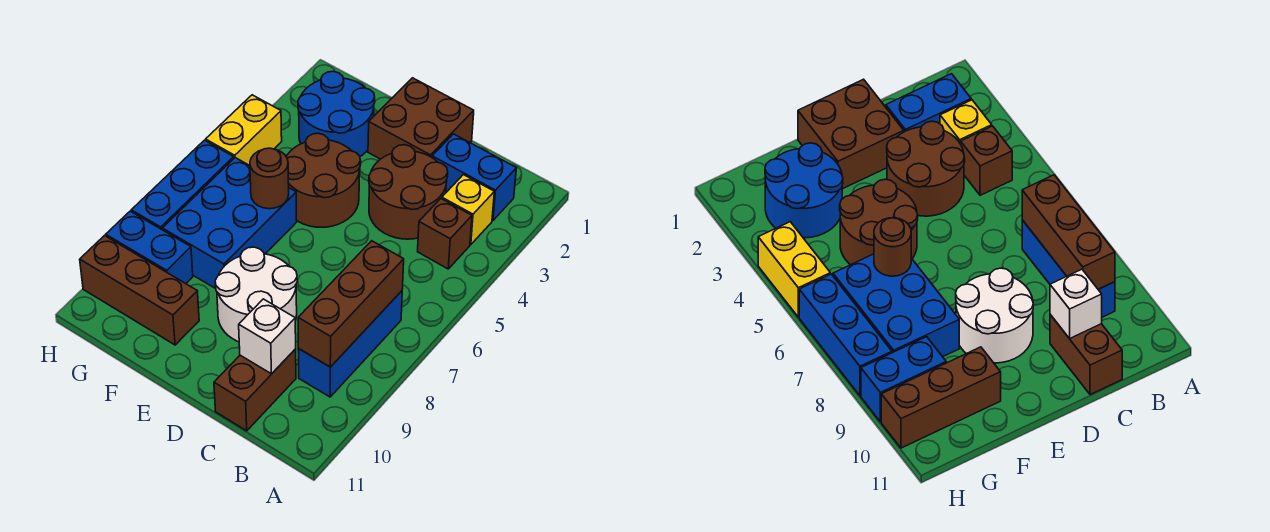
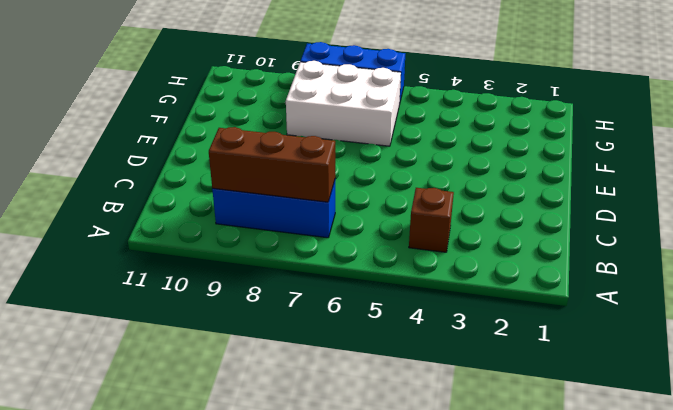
white brick F6:G8 level 1 -> blue brick F6:G8 level 1
none -> blue brick B2:C2 level 1
none -> yellow brick B3 level 1
none -> brown round brick C3:D4 level 1

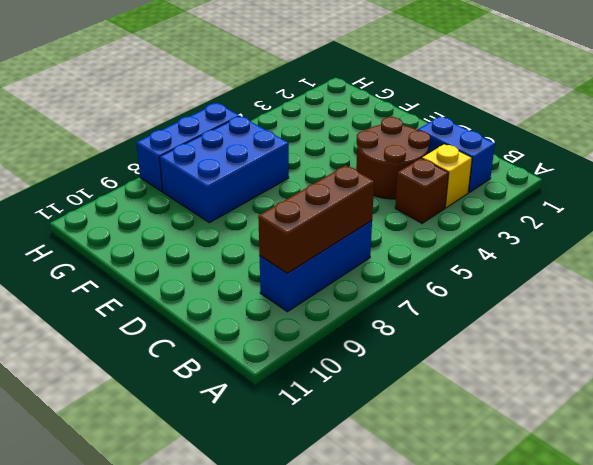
none -> brown brick C10:C11 level 1
none -> brown brick D1:E2 level 1
none -> white round brick D8:E9 level 1

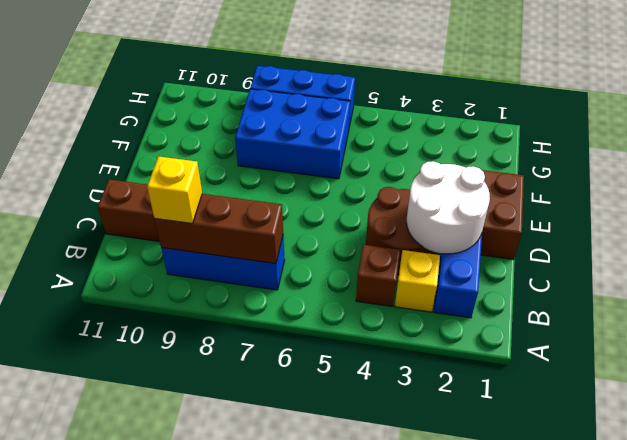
yellow brick B9 level 3 -> none
white round brick C2:D3 level 2 -> white round brick D8:E9 level 1
none -> brown round brick E4:F5 level 1
none -> blue round brick F2:G3 level 1
none -> brown brick F10:H10 level 1

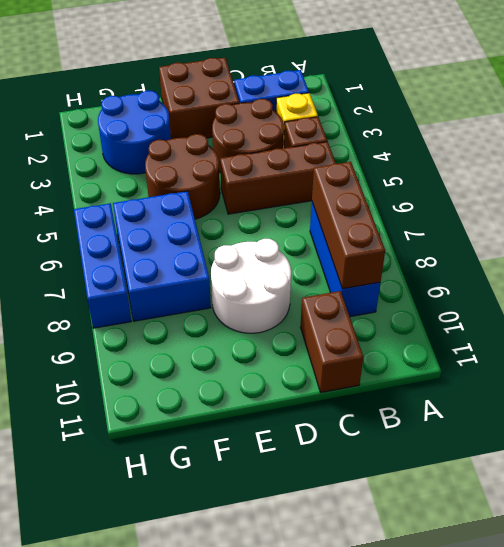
brown brick B5:D5 level 1 -> brown brick F10:H10 level 1
none -> blue brick G9:H9 level 1
none -> yellow brick H4:H5 level 1
none -> white brick C10 level 2

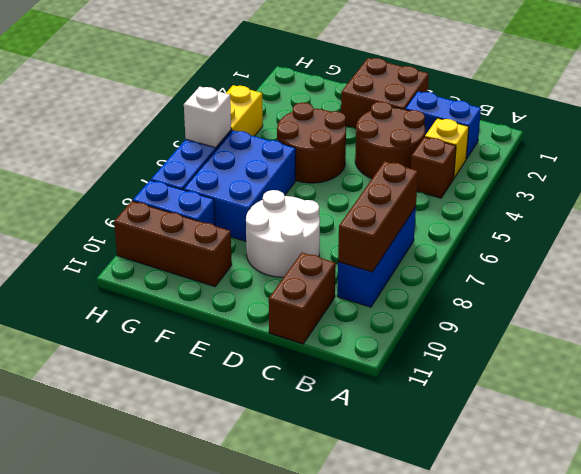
white brick H6 level 2 -> white brick C10 level 2
none -> blue round brick F2:G3 level 1
none -> brown round brick F6 level 2

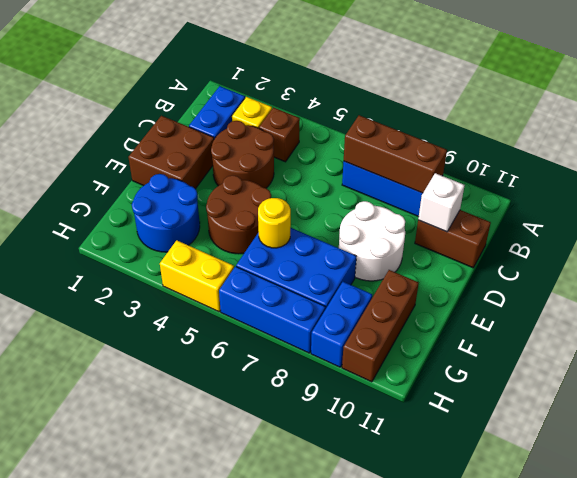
yellow round brick F6 level 2 -> brown round brick F6 level 2

